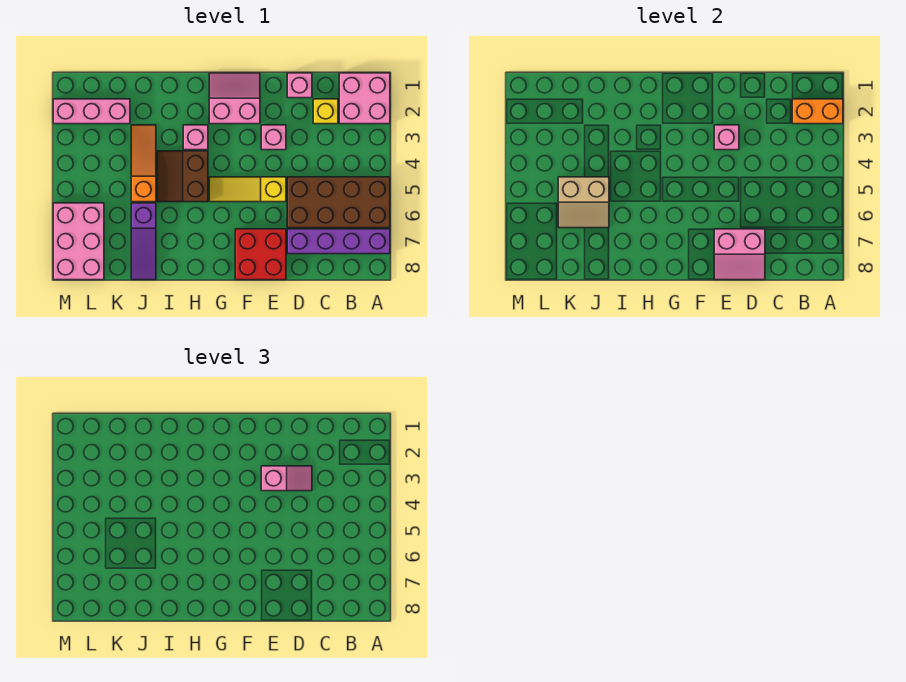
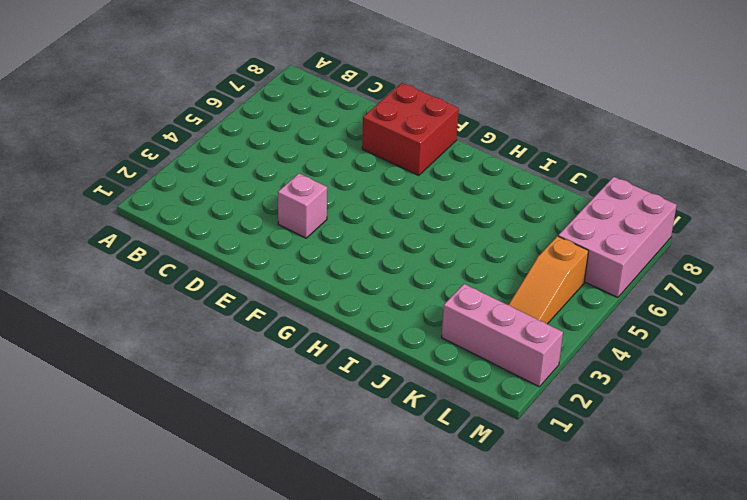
orange slope L3:L5 level 1 top 5 -> orange slope J3:J5 level 1 top 5
none -> pink brick A1:B2 level 1
none -> brown brick A5:D6 level 1
none -> purple brick A7:D7 level 1

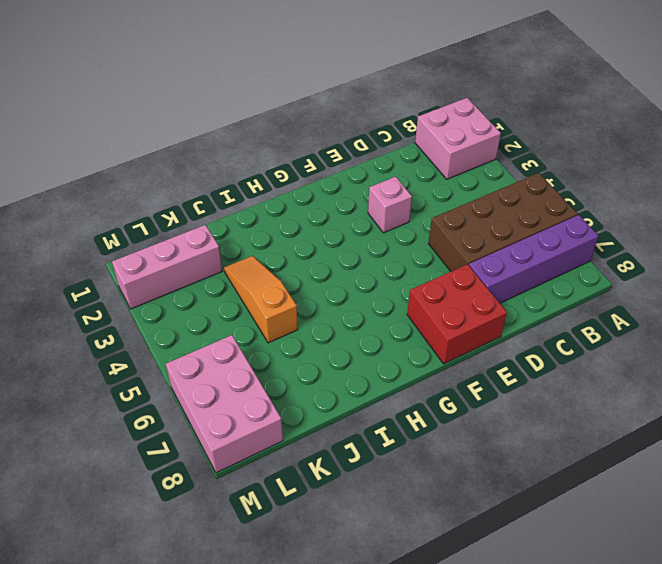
none -> yellow brick C2 level 1
none -> pink brick D1 level 1
none -> yellow slope E5:G5 level 1 top E

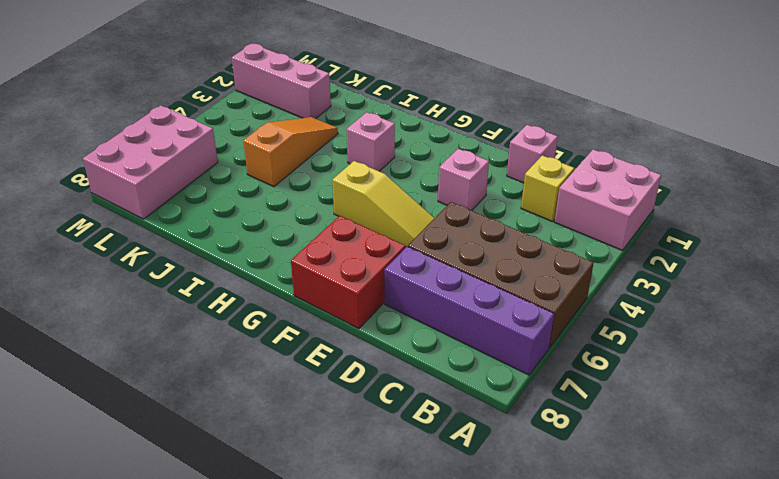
yellow slope E5:G5 level 1 top G -> yellow slope E5:G5 level 1 top E
none -> pink slope F1:G2 level 1 top 2
none -> brown slope H4:I5 level 1 top H
none -> purple slope J6:J8 level 1 top 6

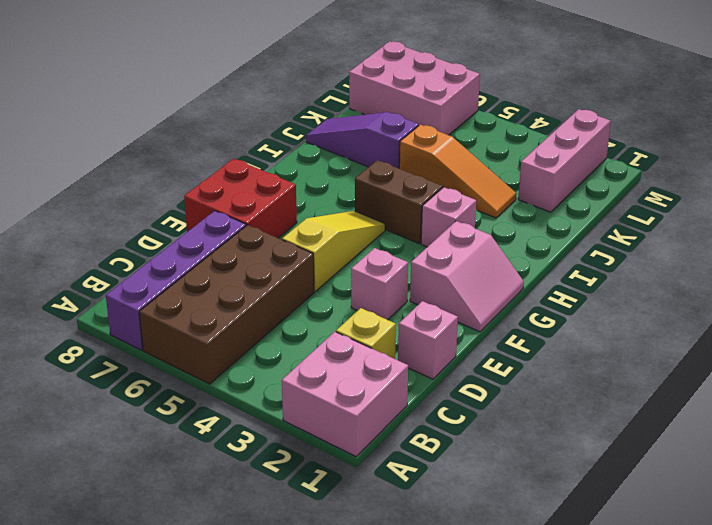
none -> orange brick A2:B2 level 2
none -> pink slope D7:E8 level 2 top 7
none -> pink brick E3 level 2

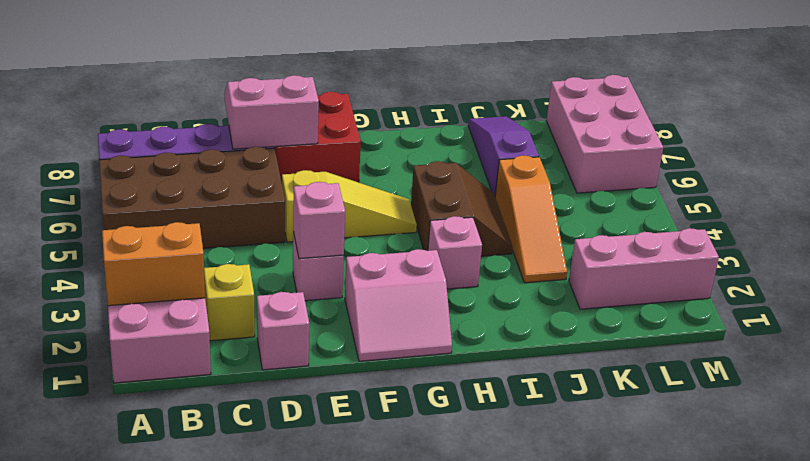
none -> tan slope J5:K6 level 2 top 5
none -> pink slope D3:E3 level 3 top E

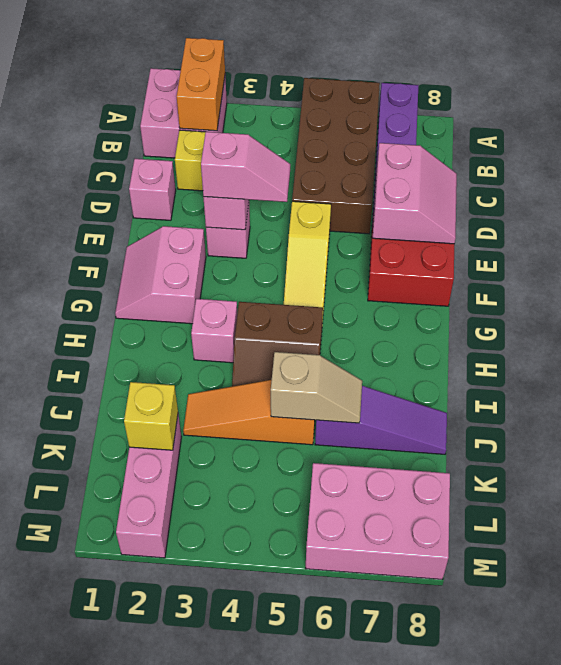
pink slope E3:E4 level 3 top 3 -> pink slope D3:E3 level 3 top E
tan slope J5:J6 level 2 top 5 -> tan slope J5:K6 level 2 top 5
yellow brick K2 level 2 -> none

